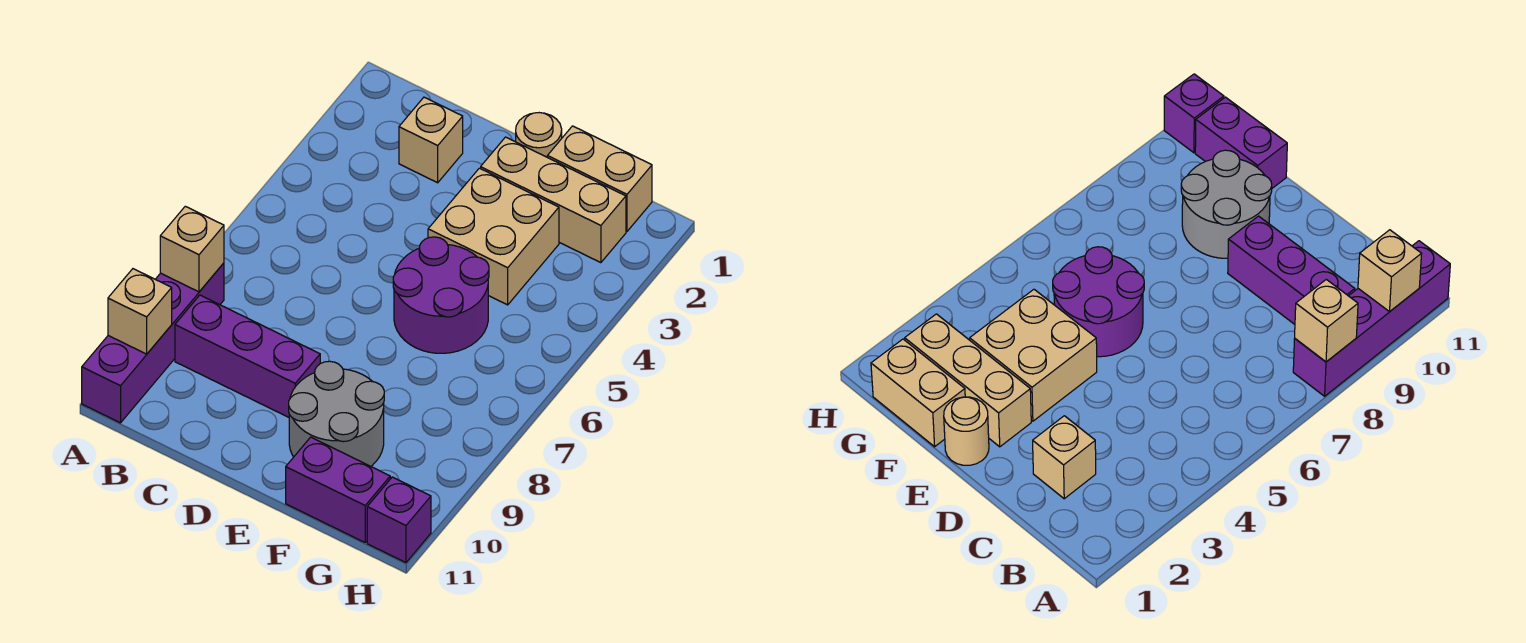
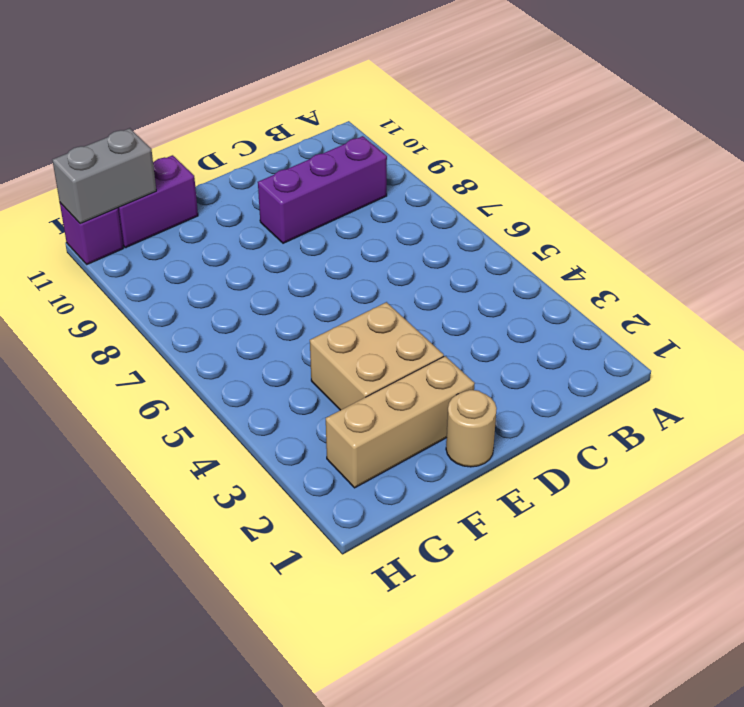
grey brick G11:H11 level 2 -> none
none -> purple brick A8:A11 level 1
none -> tan brick C2 level 1
none -> purple round brick E5:F6 level 1

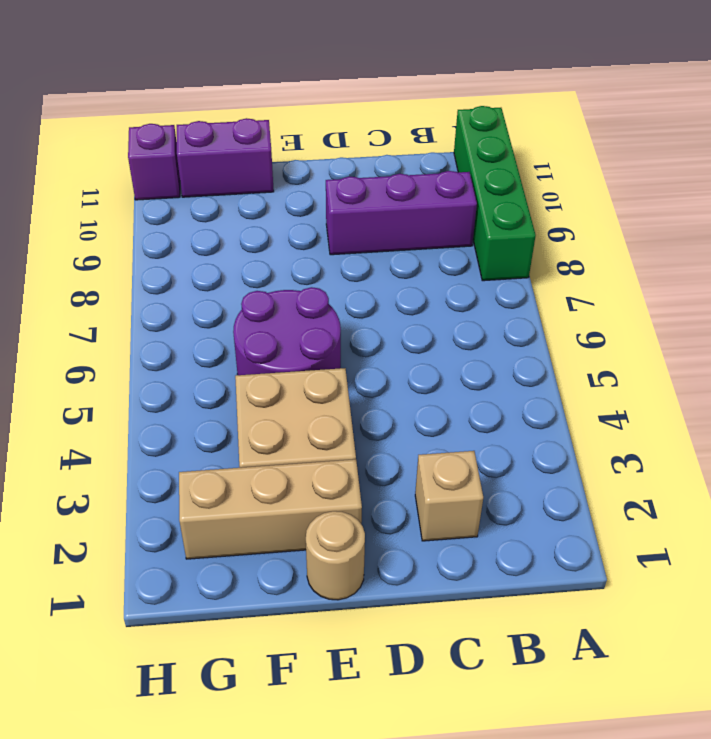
green brick A8:A11 level 1 -> purple brick A8:A11 level 1
none -> grey round brick E9:F10 level 1
none -> tan brick F1:G1 level 1
none -> tan brick A8 level 2

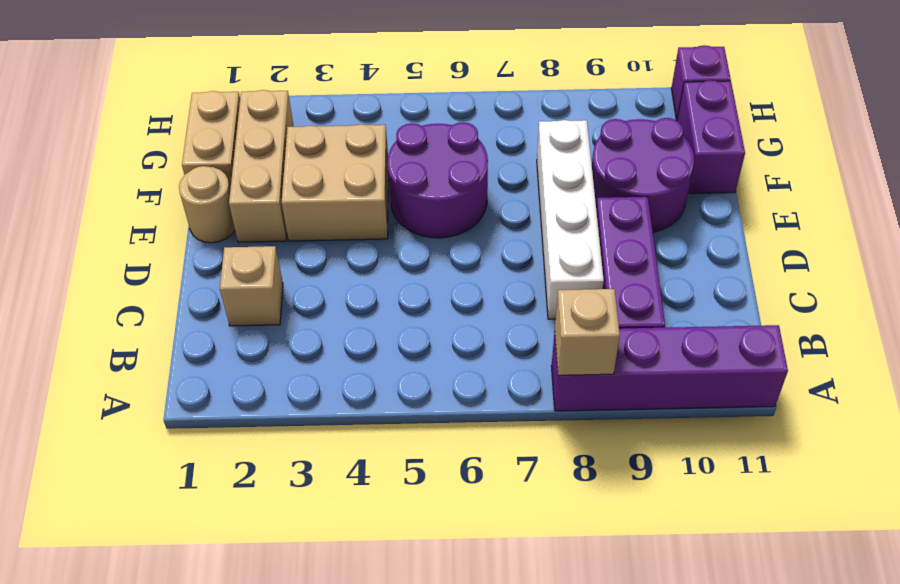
white brick C8:F8 level 1 -> none
purple round brick E9:F10 level 1 -> grey round brick E9:F10 level 1
none -> tan brick A10 level 2

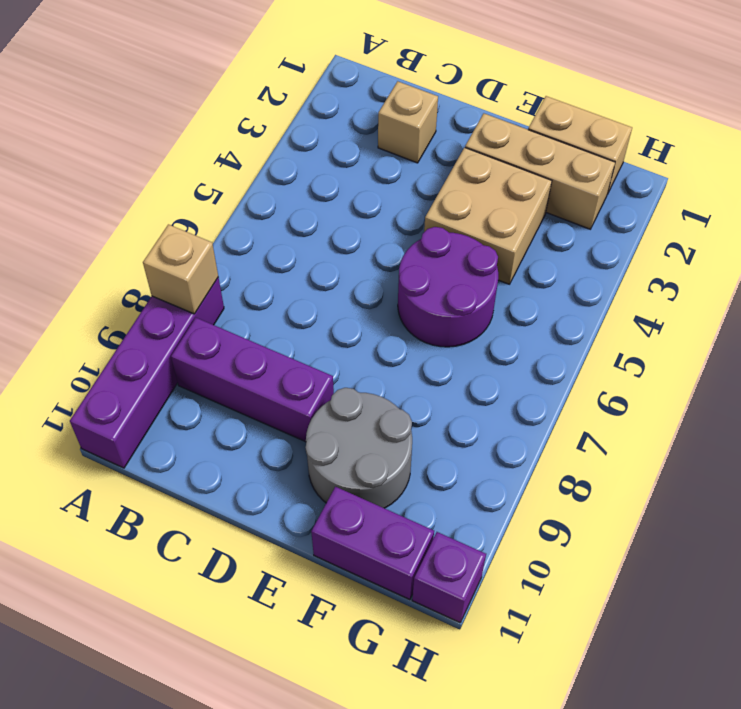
none -> tan round brick E1 level 1
none -> tan brick A10 level 2

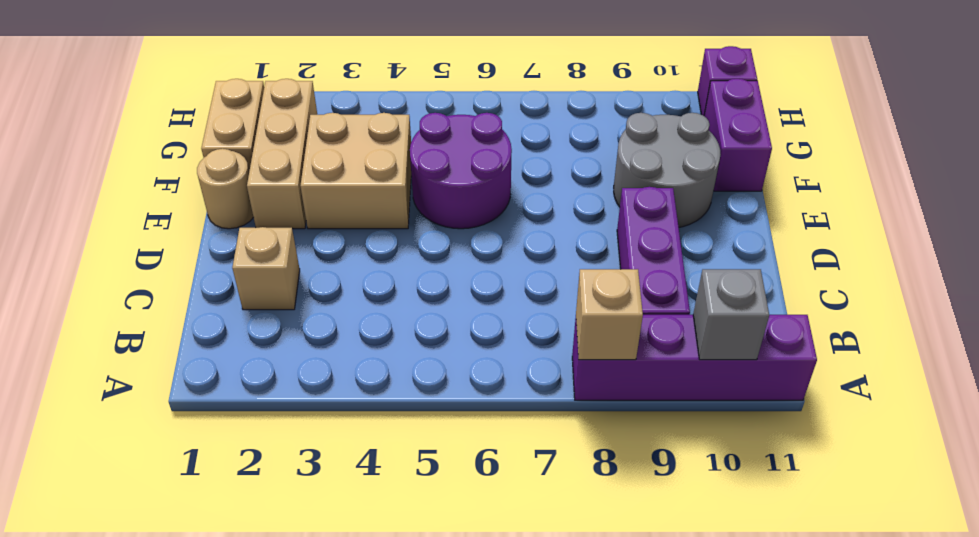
grey brick A10 level 2 -> tan brick A10 level 2

